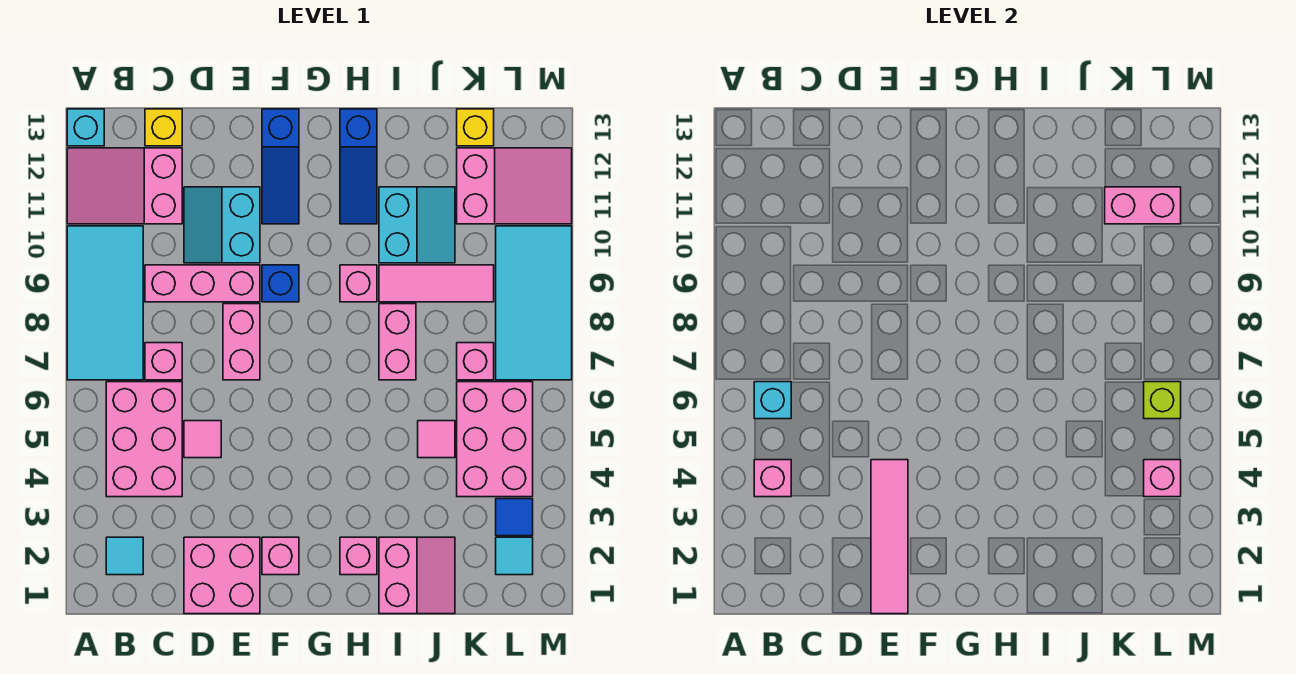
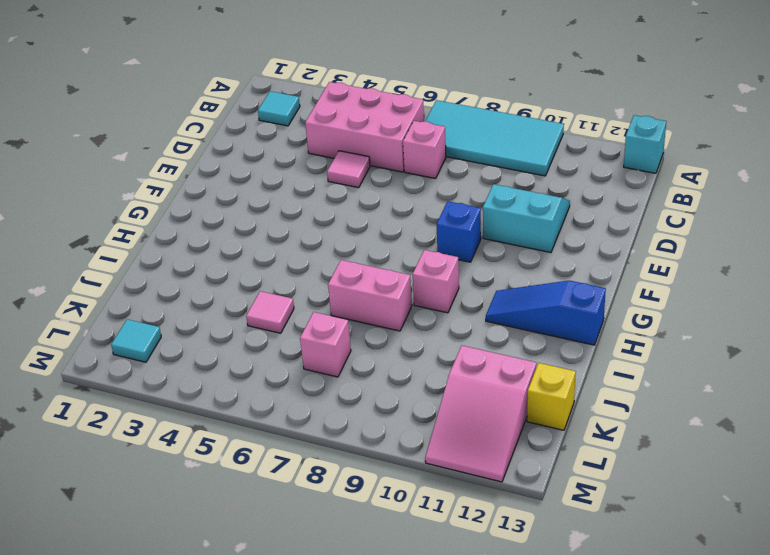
none -> pink slope A11:C12 level 1 top C
none -> pink brick C9:E9 level 1
none -> yellow brick C13 level 1
none -> pink brick D1:E2 level 1

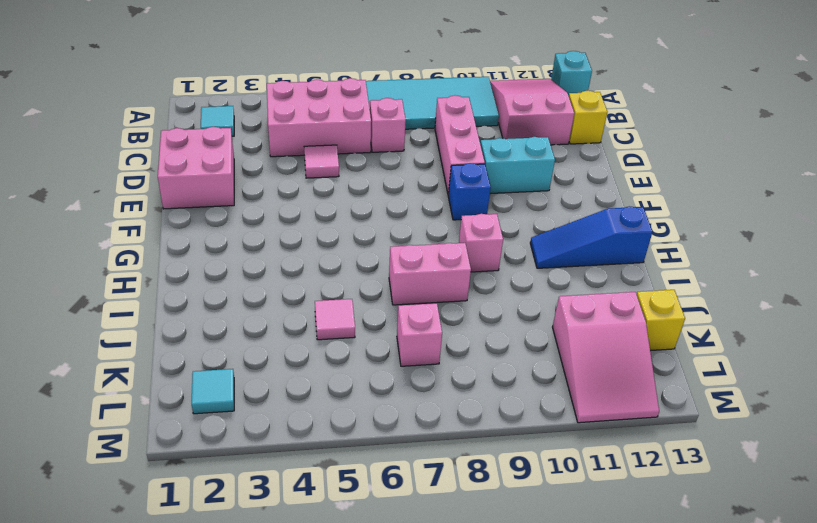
none -> pink brick E7:E8 level 1
none -> pink brick F2 level 1
none -> blue slope F11:F13 level 1 top 13
none -> pink brick H2 level 1

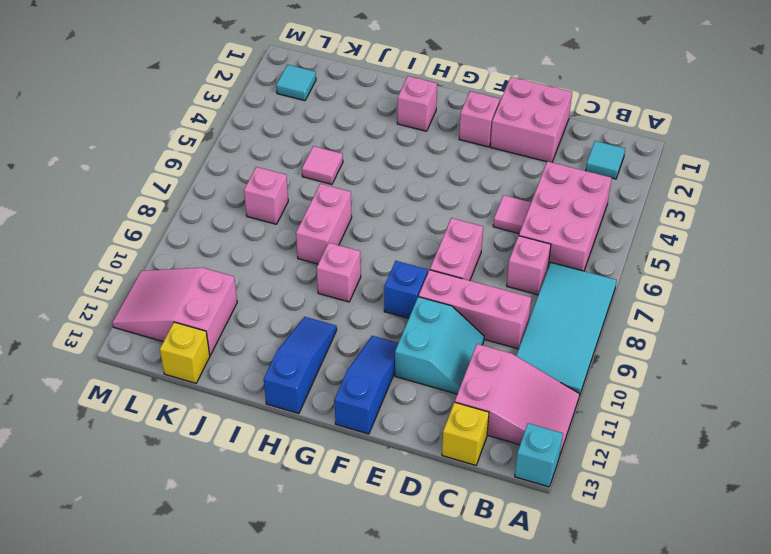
none -> pink slope I1:J2 level 1 top I
none -> pink tile I9:K9 level 1
none -> cyan slope I10:J11 level 1 top I
none -> pink brick K4:L6 level 1

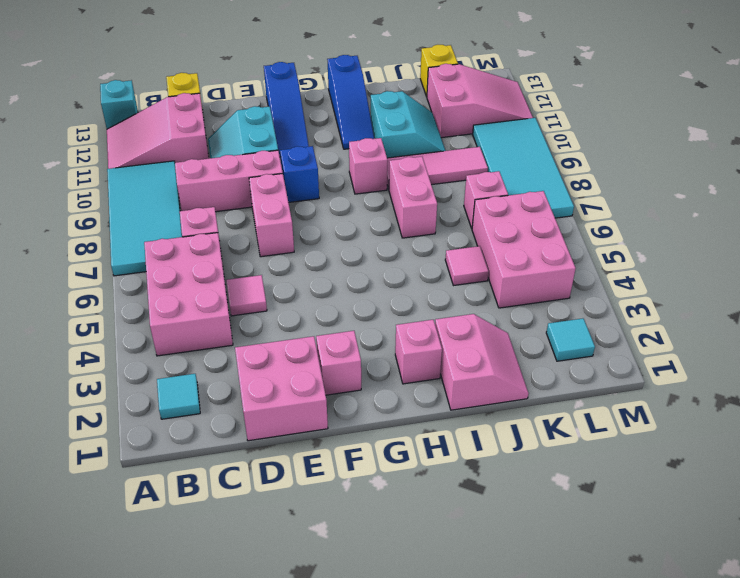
none -> blue tile L3 level 1
none -> pink brick B4 level 2
none -> cyan brick B6 level 2
none -> pink tile E1:E4 level 2

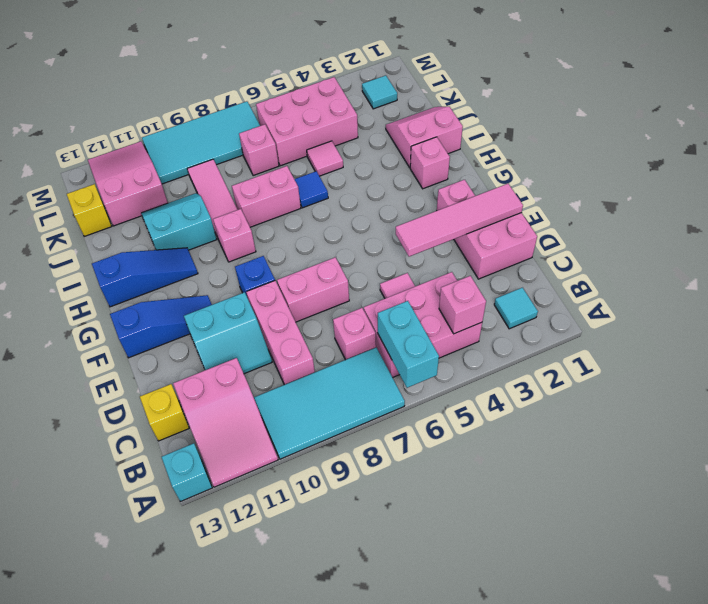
cyan brick A6:B6 level 2 -> cyan brick B6 level 2
blue tile I6 level 1 -> blue tile L3 level 1
none -> pink brick K11:L11 level 2
none -> pink brick L4 level 2
none -> lime brick L6 level 2

